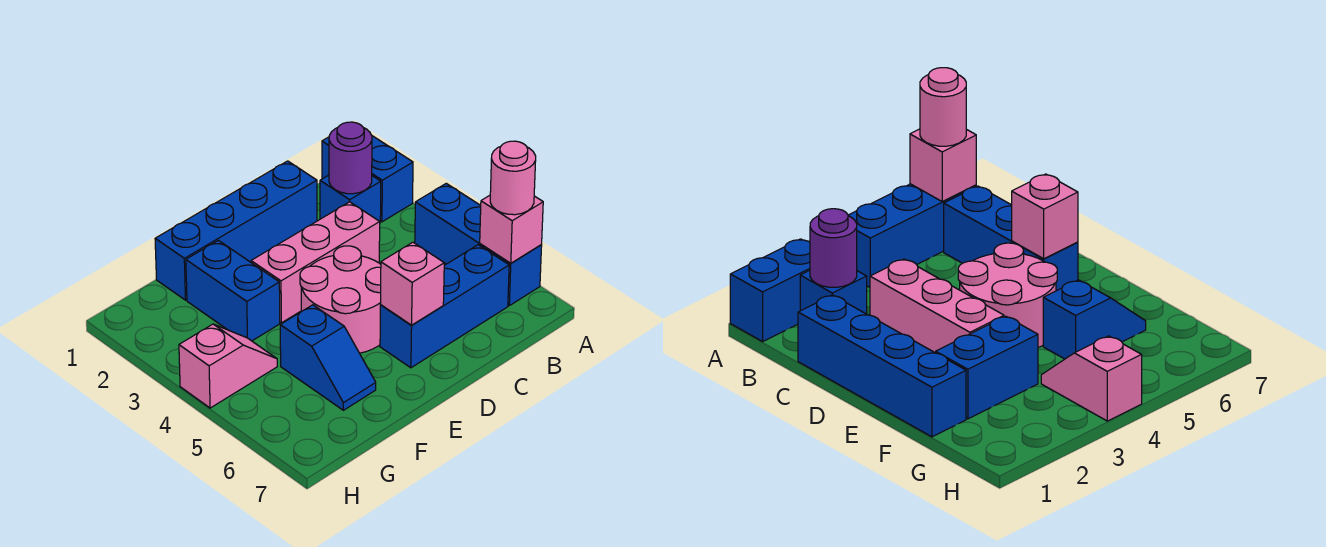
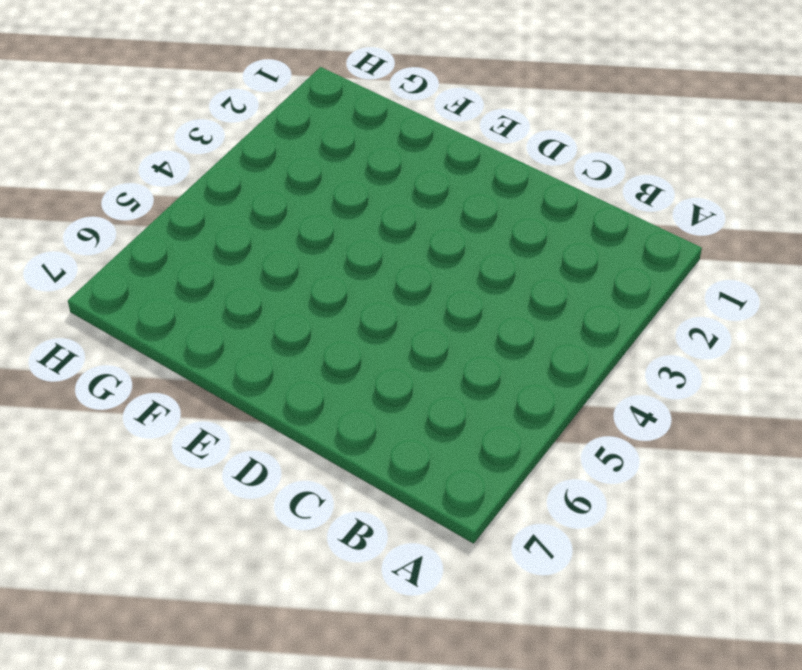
none -> blue brick A1:A2 level 1
none -> blue brick A4:A6 level 1
none -> blue brick B2 level 1

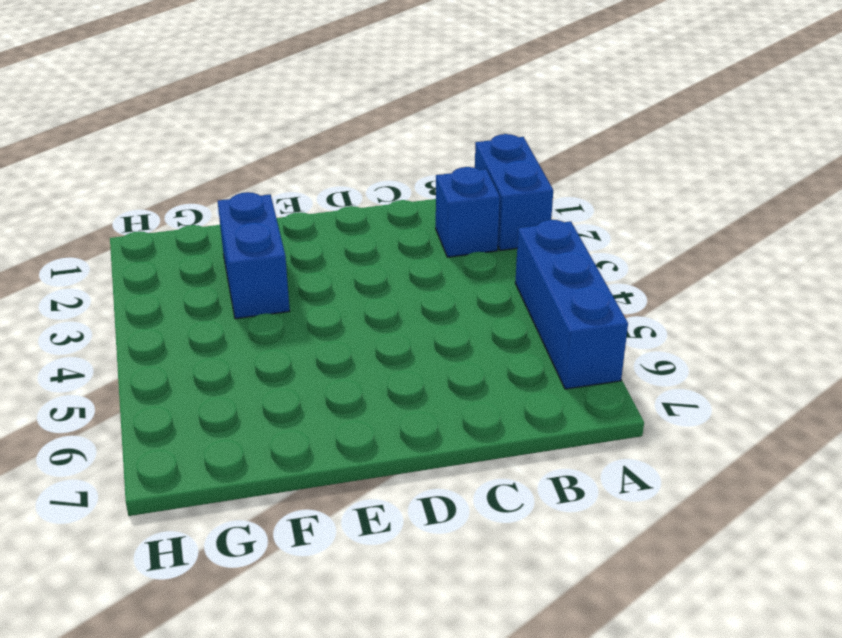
none -> blue brick B6:D6 level 1
none -> blue brick C1:F1 level 1
none -> pink brick C3:E3 level 1

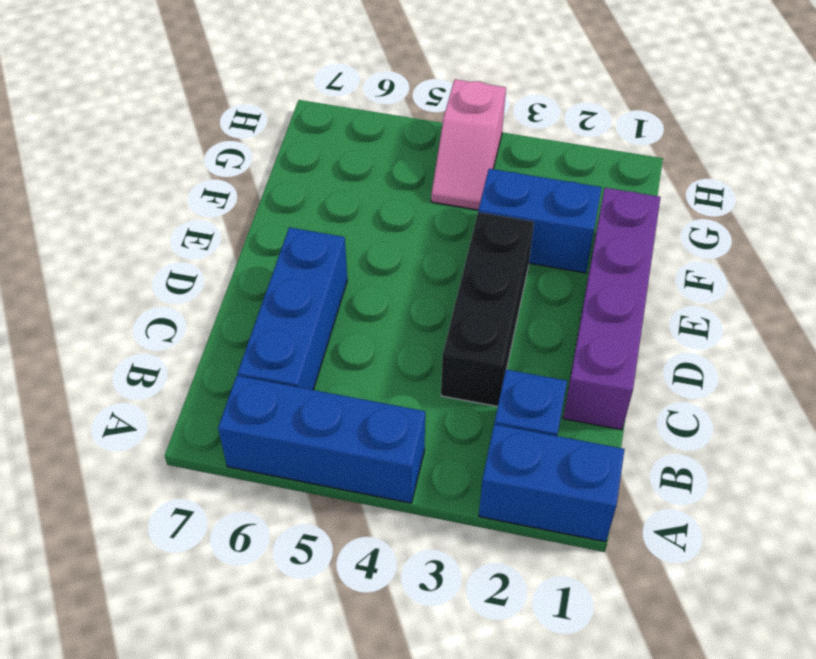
purple brick C1:F1 level 1 -> blue brick C1:F1 level 1
black brick C3:E3 level 1 -> pink brick C3:E3 level 1
none -> pink round brick D4:E5 level 1
none -> blue slope F5:F6 level 1 top 5
none -> pink brick A6 level 2

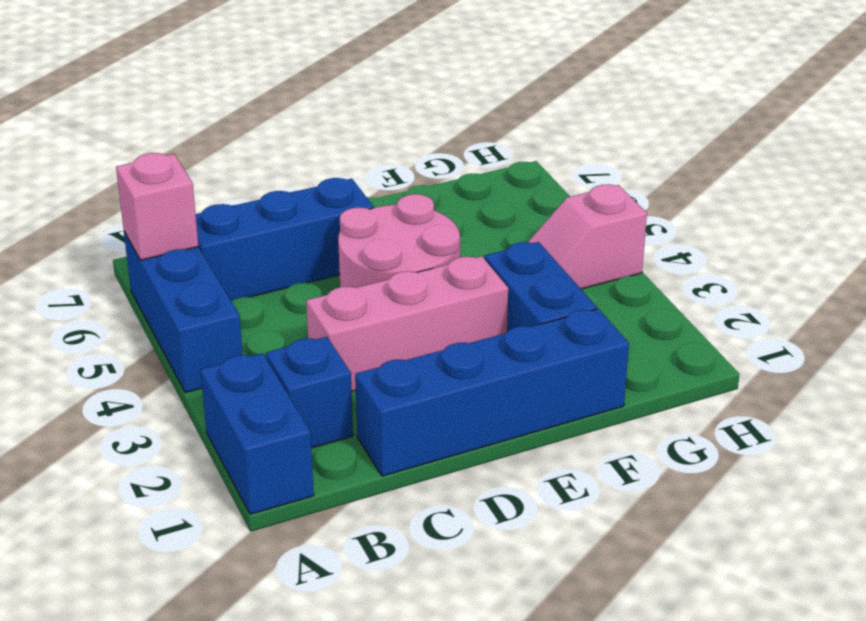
none -> blue slope F5:F6 level 1 top 5
none -> purple round brick B2 level 2
none -> pink brick D6 level 2

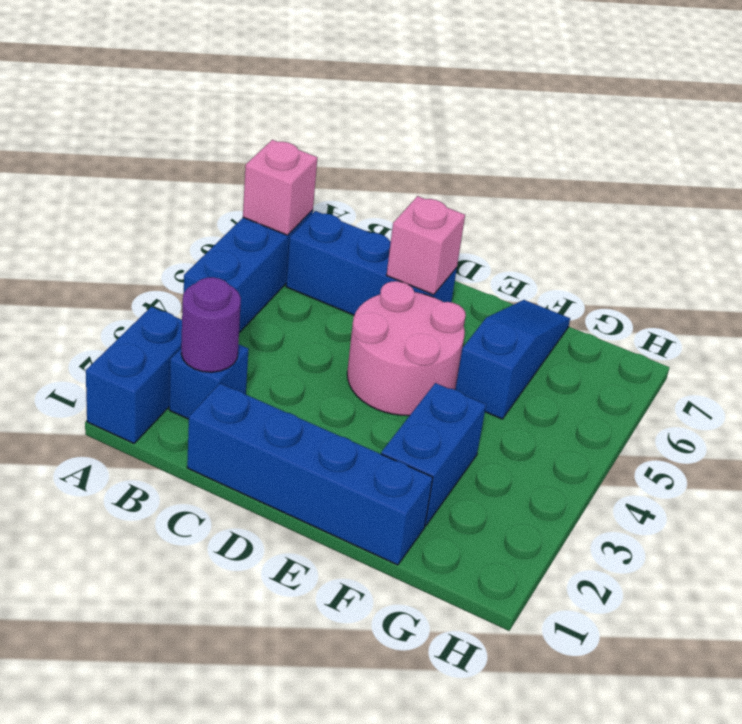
blue slope F5:F7 level 1 top 5 -> blue slope F5:F6 level 1 top 5
none -> pink brick C3:E3 level 1
none -> pink slope G4:H4 level 1 top H
none -> pink round brick A6 level 3

